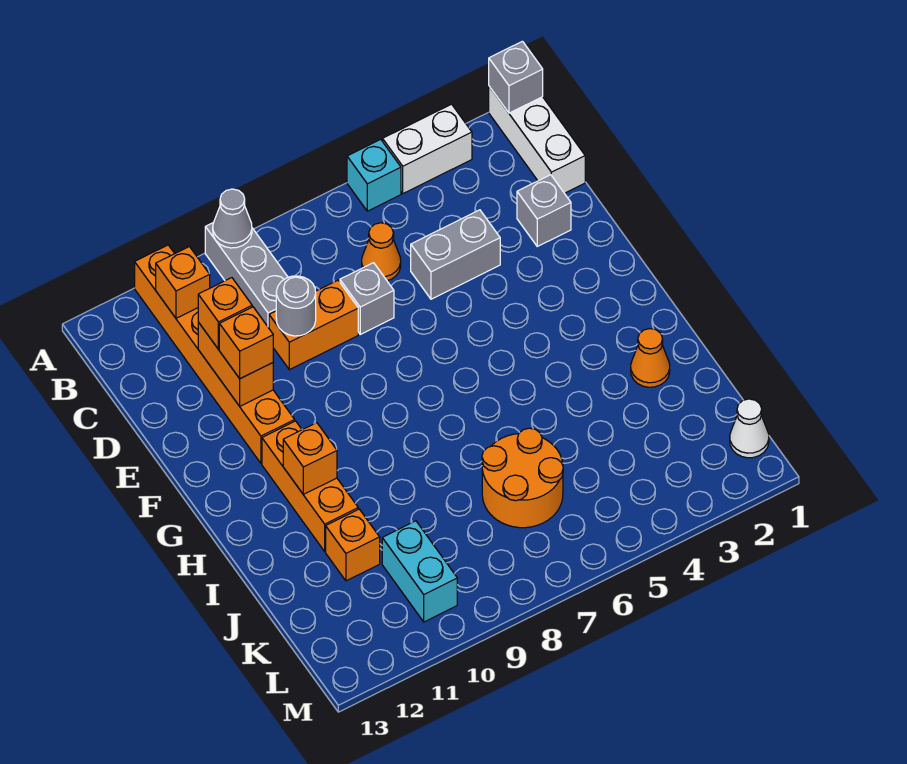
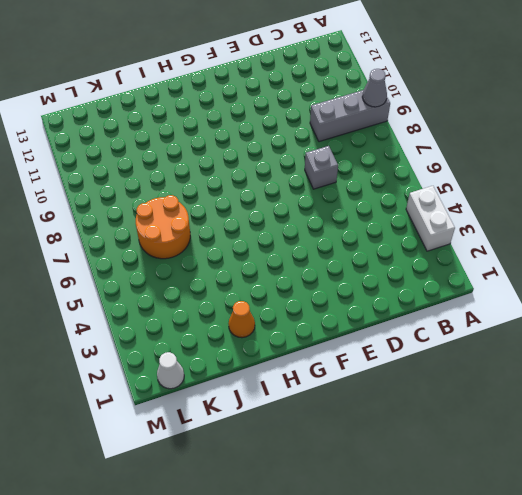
none -> white brick A1:C1 level 1
none -> cyan brick A5 level 1
none -> orange brick A11:F11 level 1

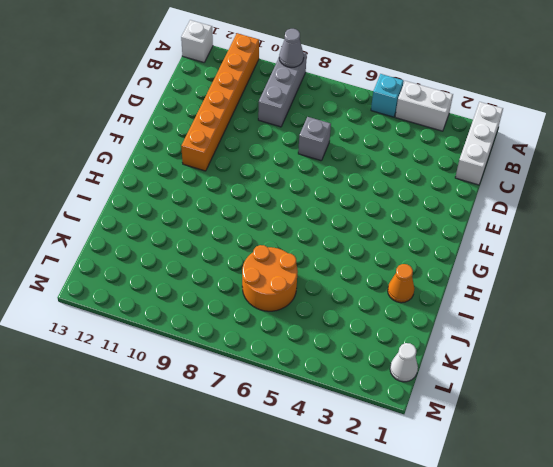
white brick A13 level 1 -> none
none -> orange cone C6 level 1
none -> grey brick D2 level 1
none -> grey brick D4:D5 level 1

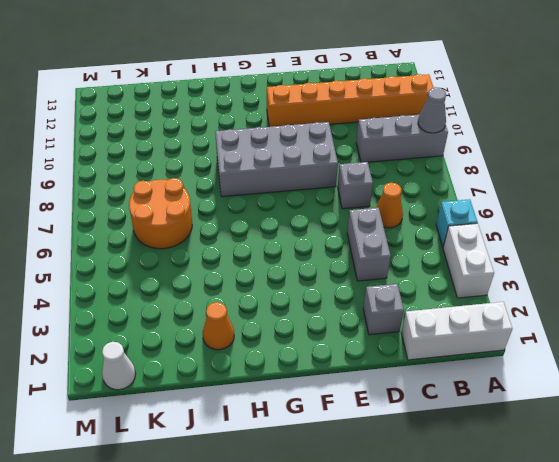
grey brick E8:H9 level 1 -> none
none -> orange brick D8:D9 level 1
none -> orange brick G11:I11 level 1
none -> orange brick J11 level 1

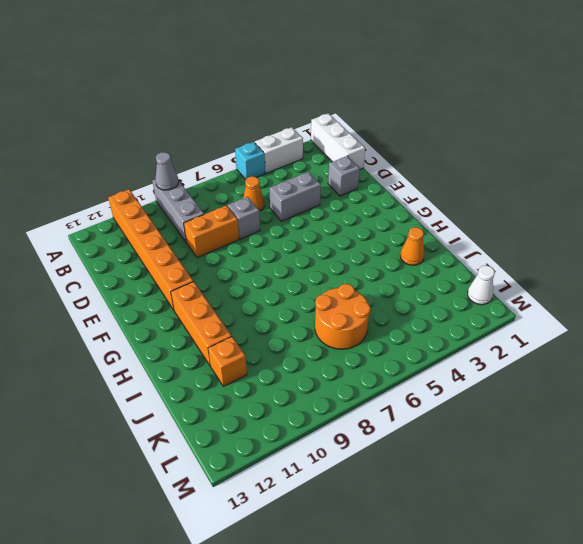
none -> cyan brick K10:L10 level 1
none -> grey brick A1 level 2
none -> orange brick B11 level 2

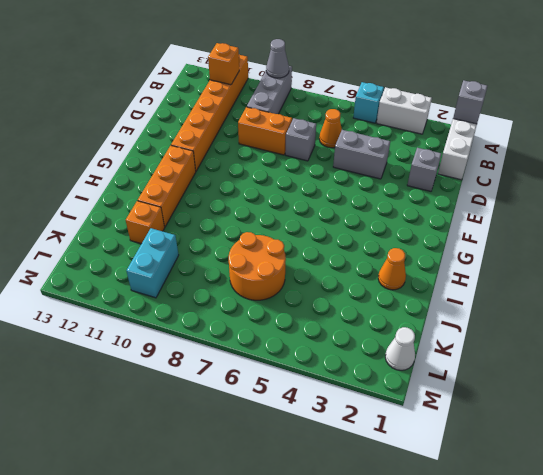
none -> grey round brick D9 level 2
none -> orange brick D11:E11 level 2
none -> orange brick H11 level 2

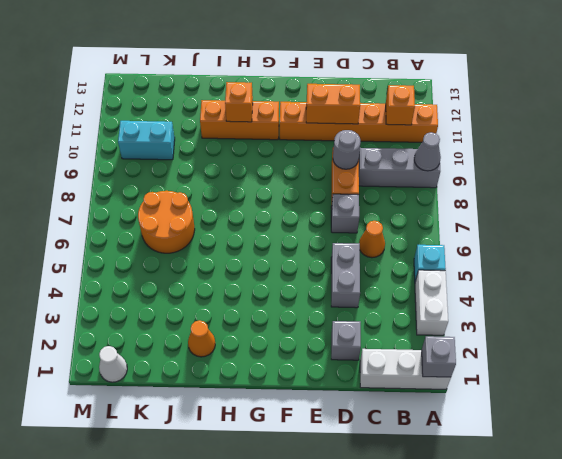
none -> orange brick J11 level 1
none -> orange brick D11 level 3
none -> orange brick E11 level 3

